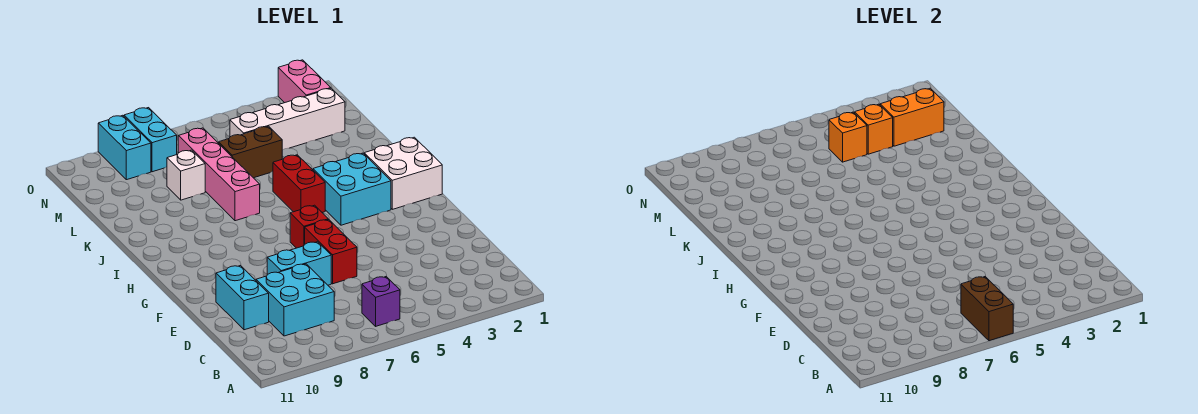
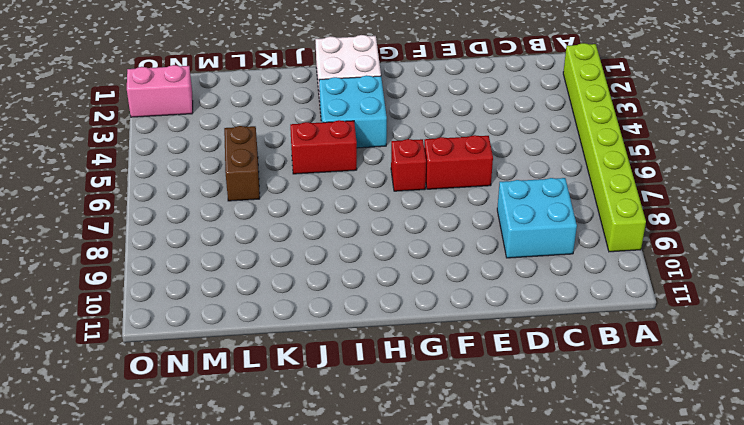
lime brick A2:A9 level 1 -> none
none -> purple brick B6 level 1
none -> cyan brick D10:E10 level 1
none -> cyan brick E7:E8 level 1

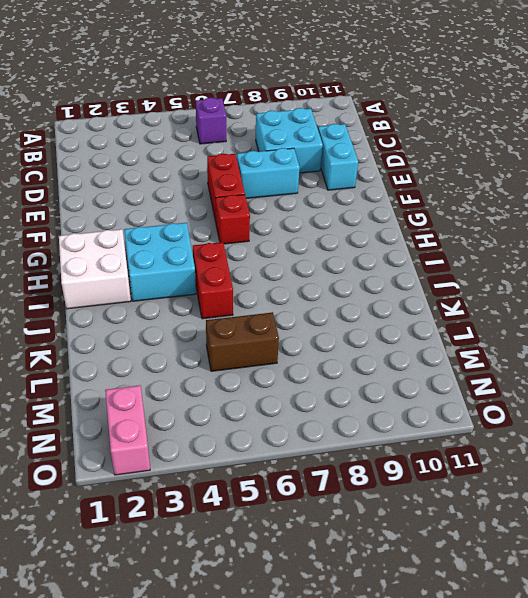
none -> pink brick J7:M7 level 1
none -> white brick L8 level 1
none -> white brick M2:M5 level 1

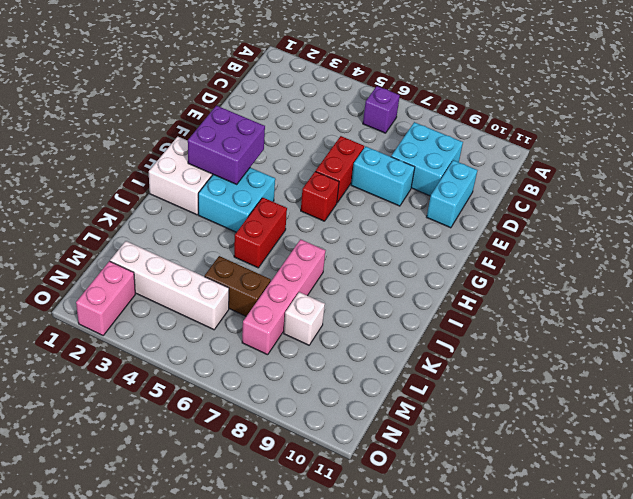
purple brick G2:H3 level 2 -> none
none -> cyan brick N8:O8 level 1
none -> cyan brick N9:O9 level 1
none -> brown brick A6:B6 level 2

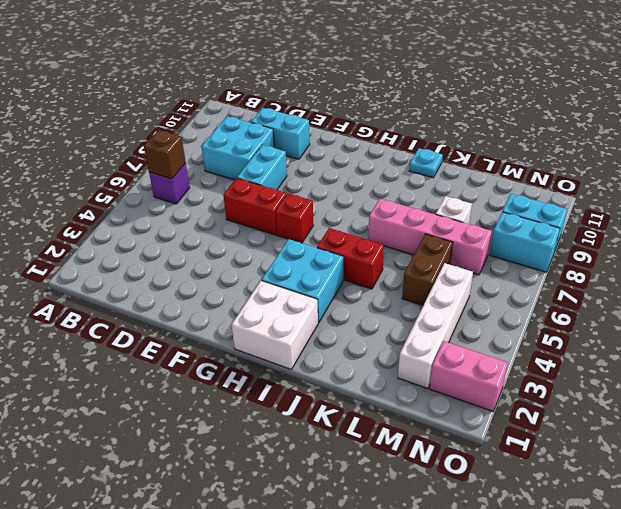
brown brick B6 level 2 -> brown brick A6:B6 level 2
cyan plate J11 level 1 -> none
none -> orange brick M2:M3 level 2
none -> orange brick M4 level 2
none -> orange brick M5 level 2

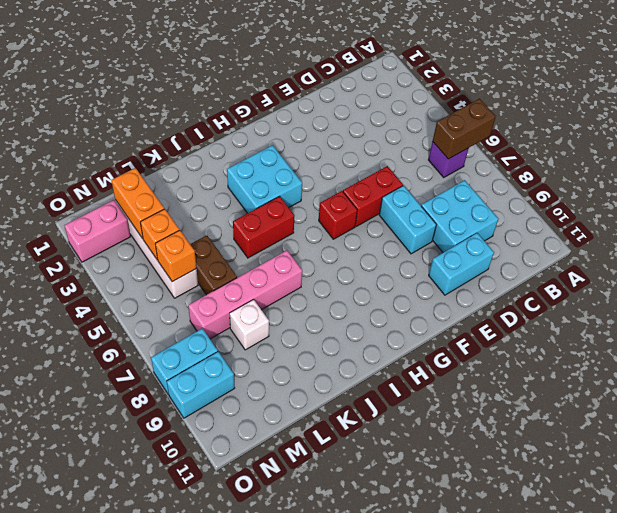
none -> white brick H1:I2 level 1

